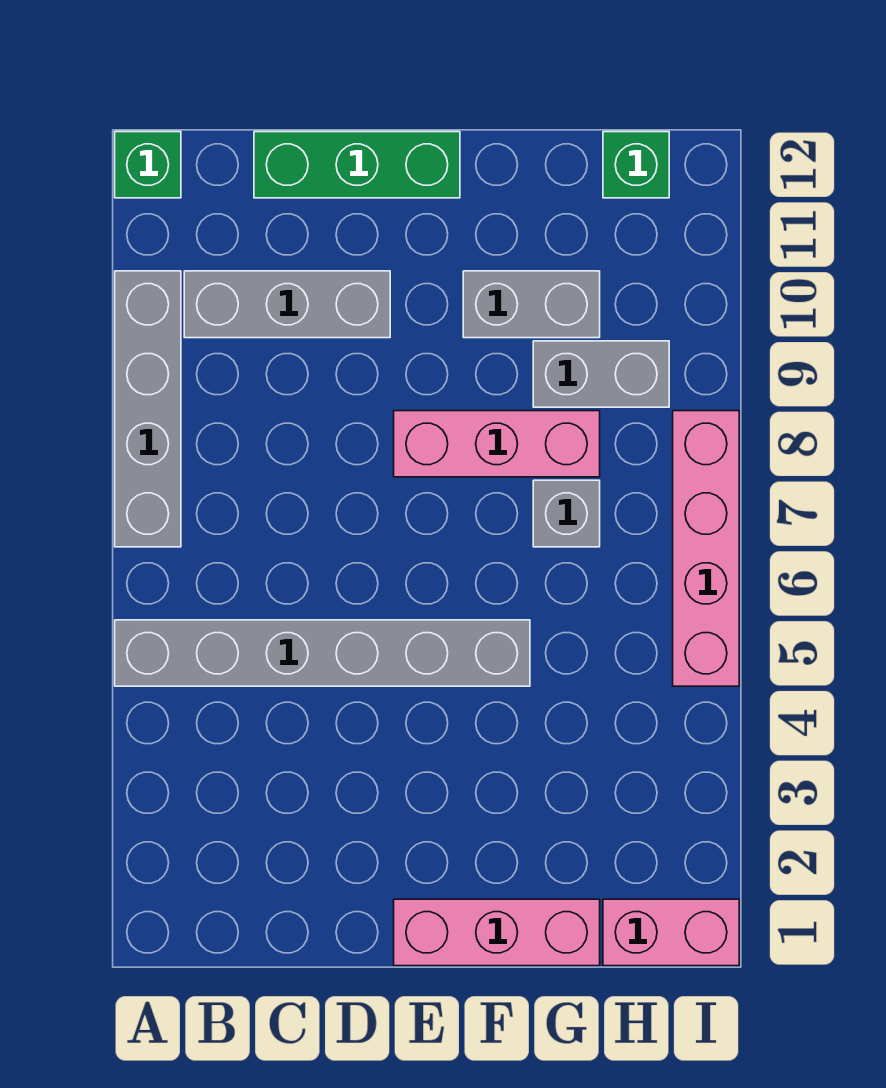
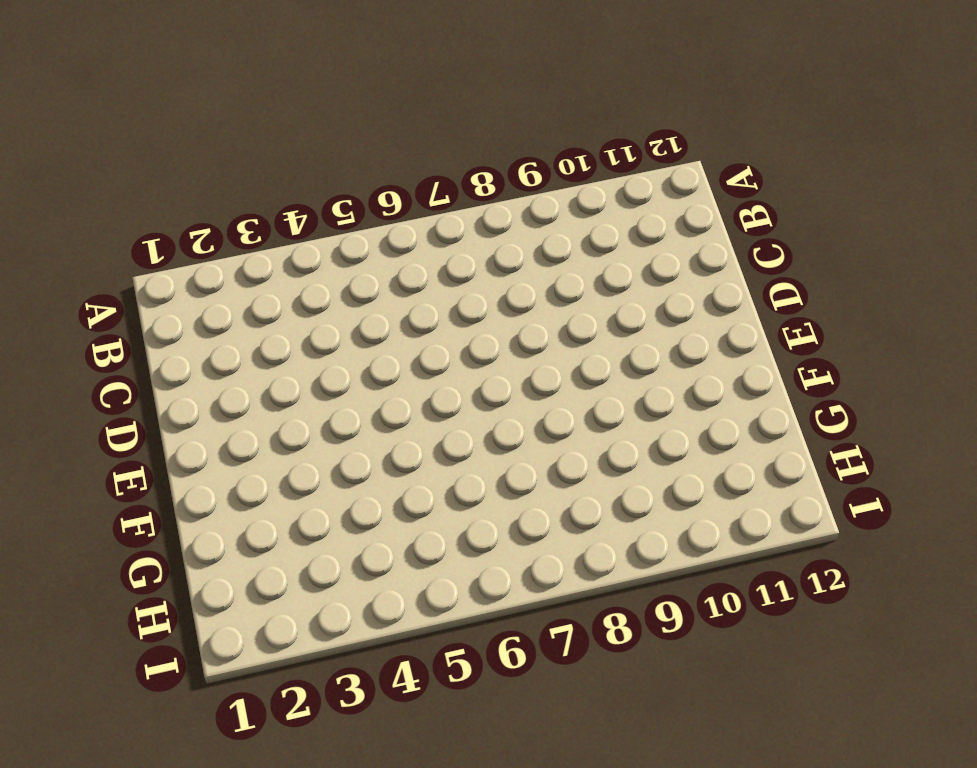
none -> grey brick A5:F5 level 1
none -> grey brick A7:A10 level 1
none -> green brick A12 level 1

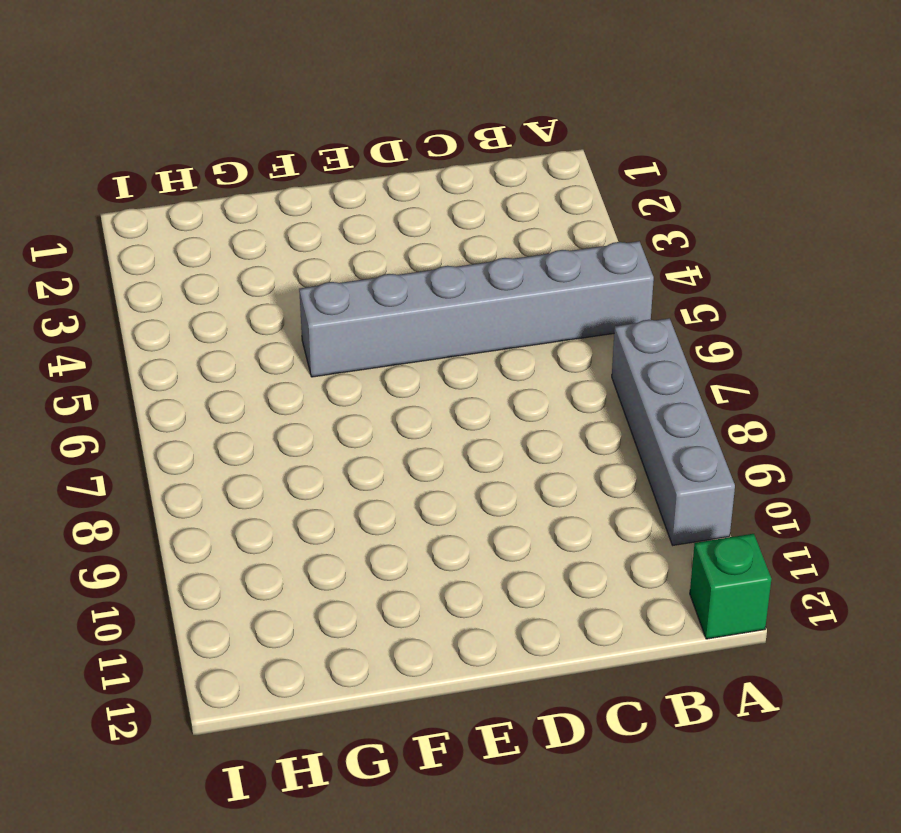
none -> grey brick B10:D10 level 1
none -> green brick C12:E12 level 1
none -> pink brick E1:G1 level 1

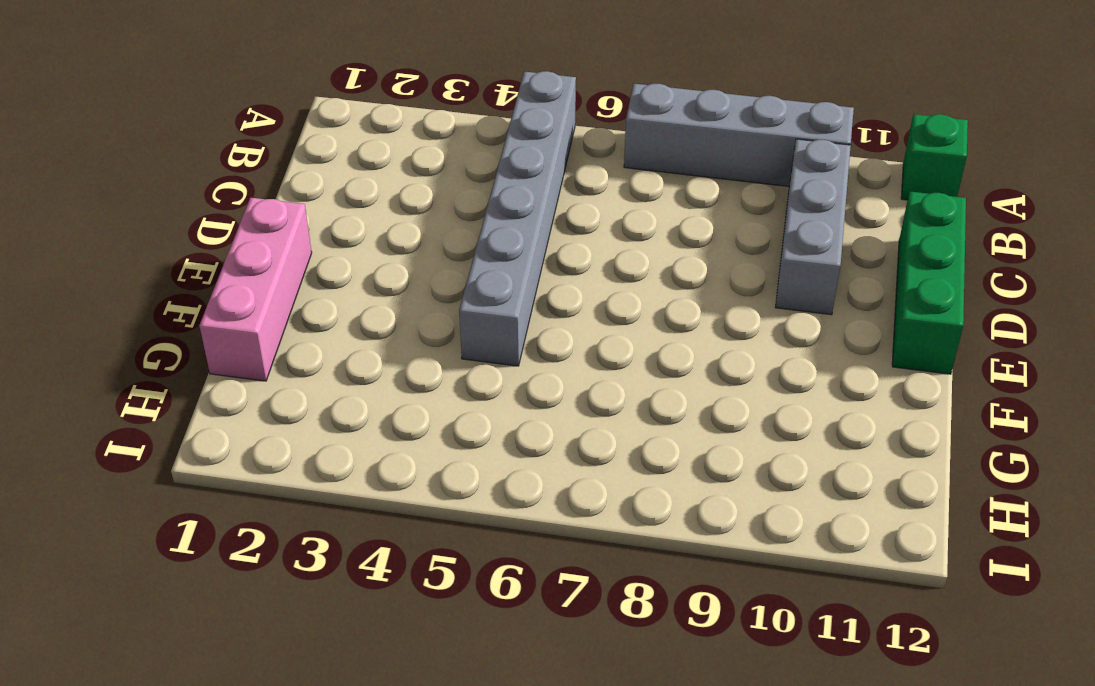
none -> pink brick E8:G8 level 1
none -> grey brick F10:G10 level 1
none -> grey brick G7 level 1

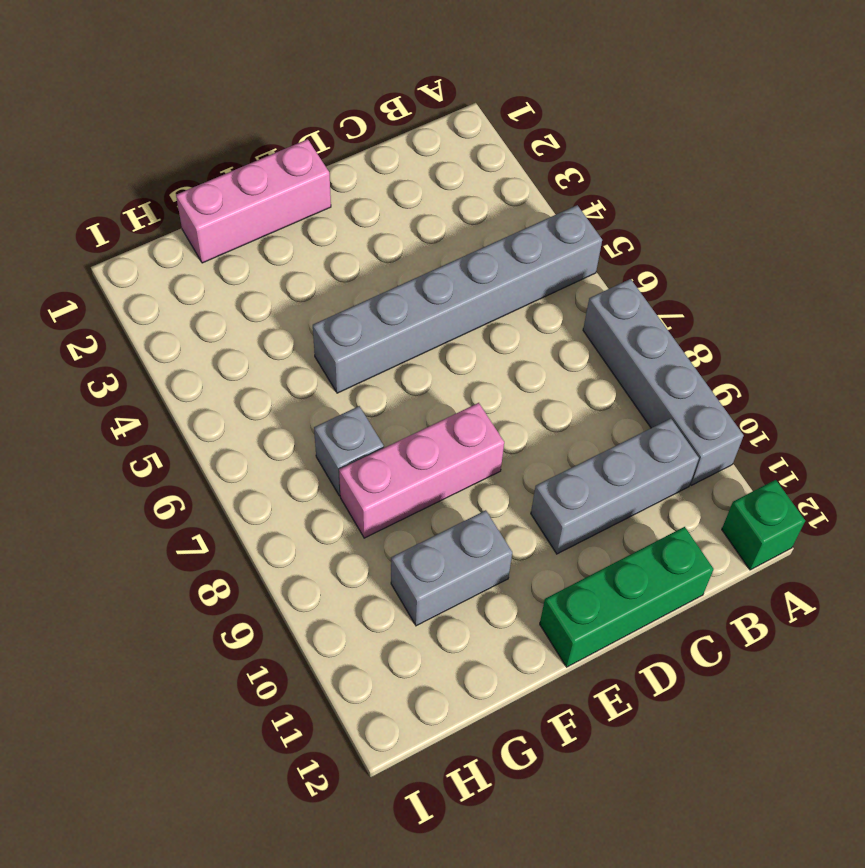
none -> grey brick G9:H9 level 1
none -> pink brick H1:I1 level 1
none -> green brick H12 level 1

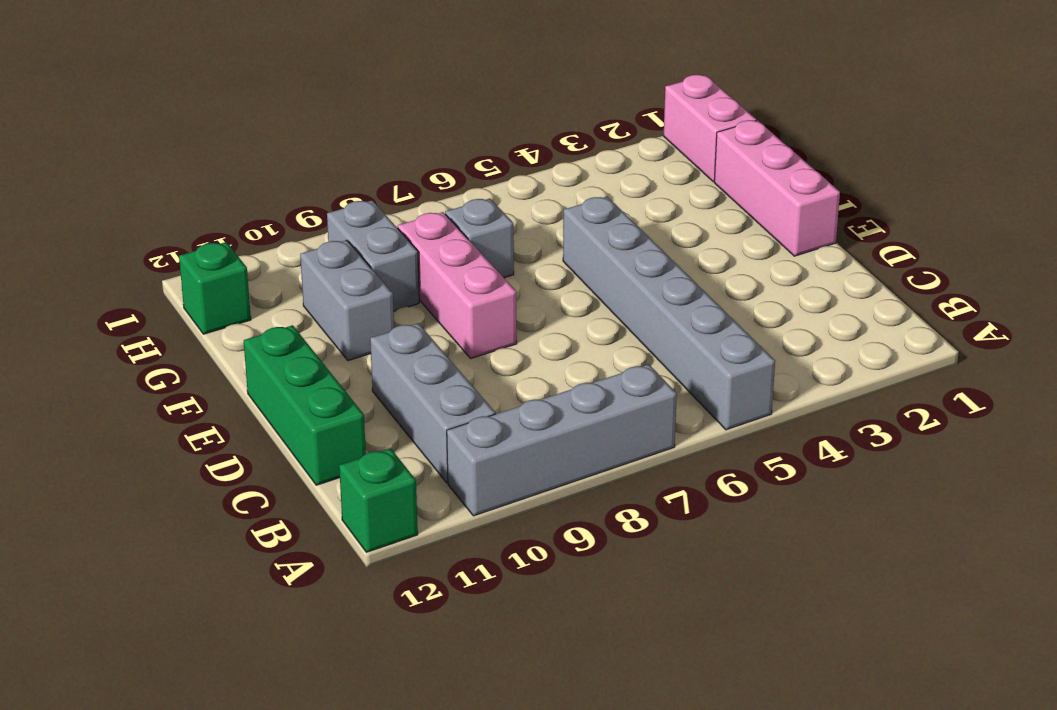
none -> pink brick I5:I8 level 1

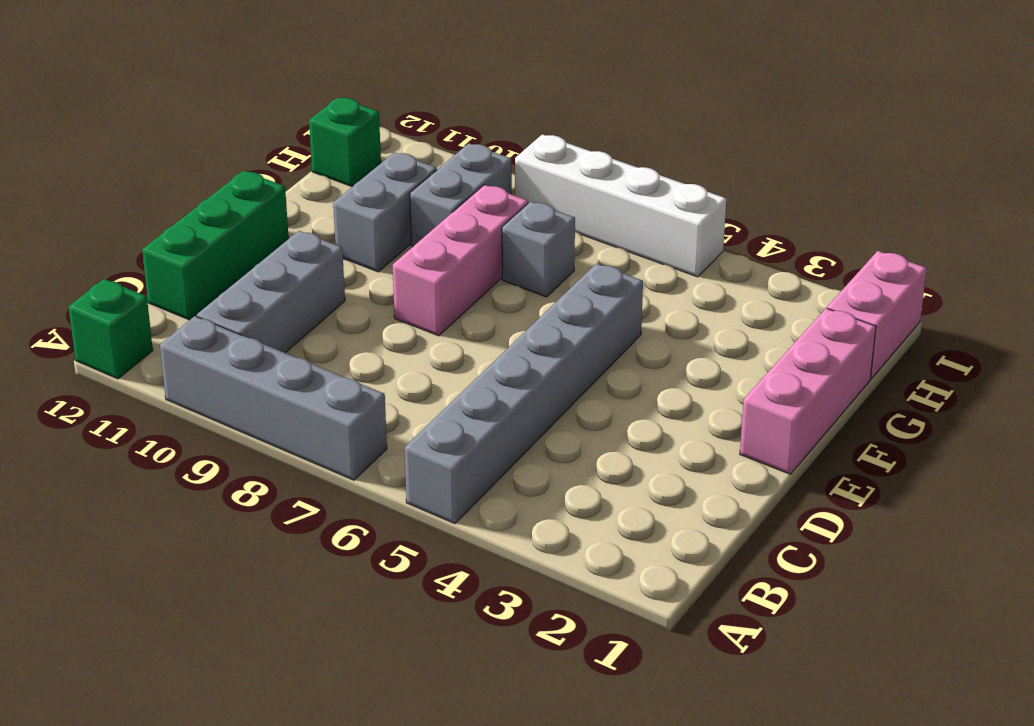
white brick I5:I8 level 1 -> pink brick I5:I8 level 1

